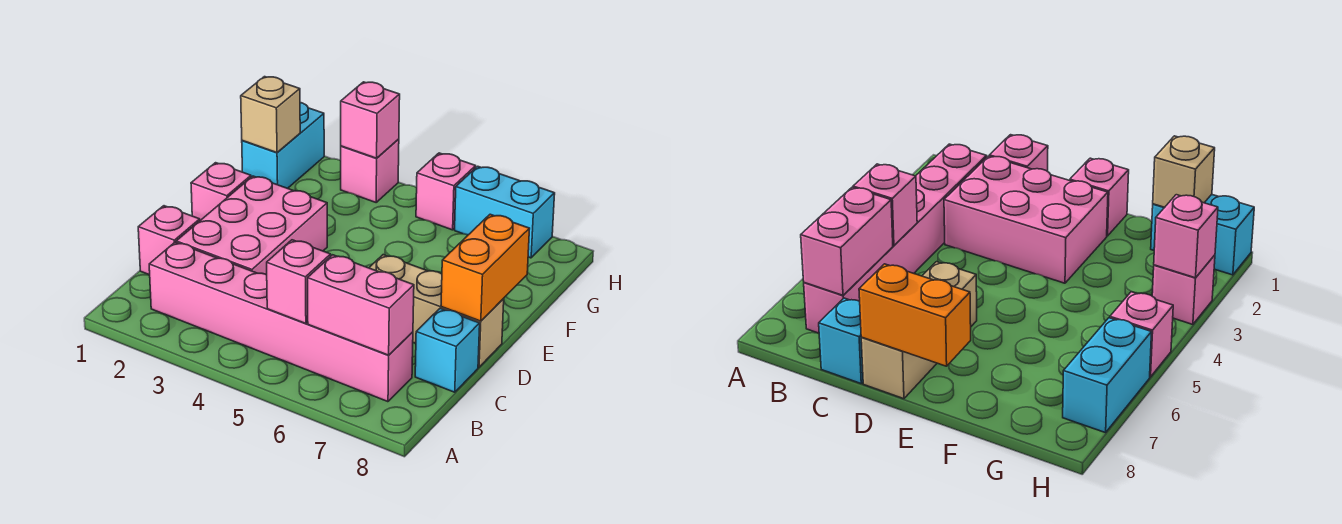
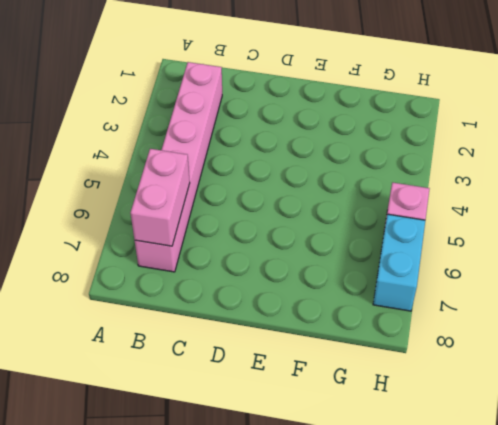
none -> pink brick C1 level 1
none -> pink brick C2:E3 level 1
none -> cyan brick C8 level 1

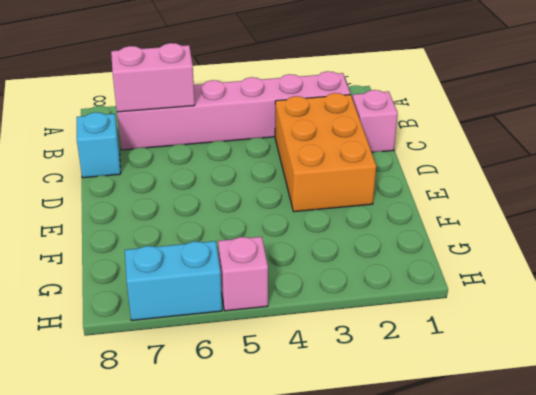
orange brick C2:E3 level 1 -> pink brick C2:E3 level 1
none -> tan brick D6:D8 level 1
none -> pink brick E1 level 1
none -> cyan brick G1:H1 level 1

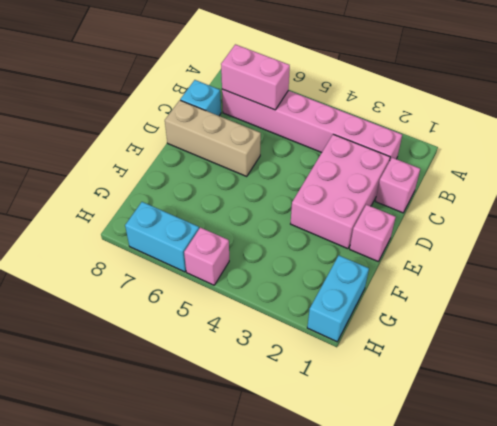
none -> pink brick H3 level 1
none -> pink brick B5 level 2
none -> orange brick D8:E8 level 2

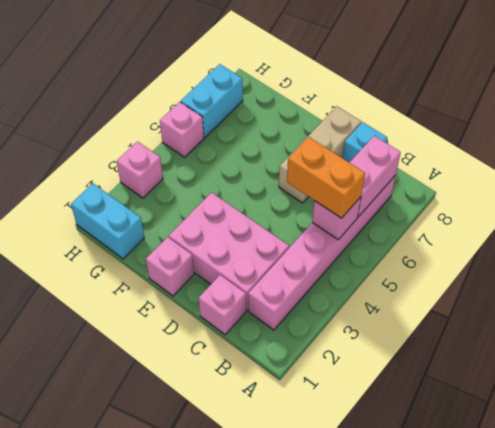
orange brick B5:C5 level 3 -> orange brick D8:E8 level 2
none -> tan brick G1 level 2
none -> pink brick H3 level 2

